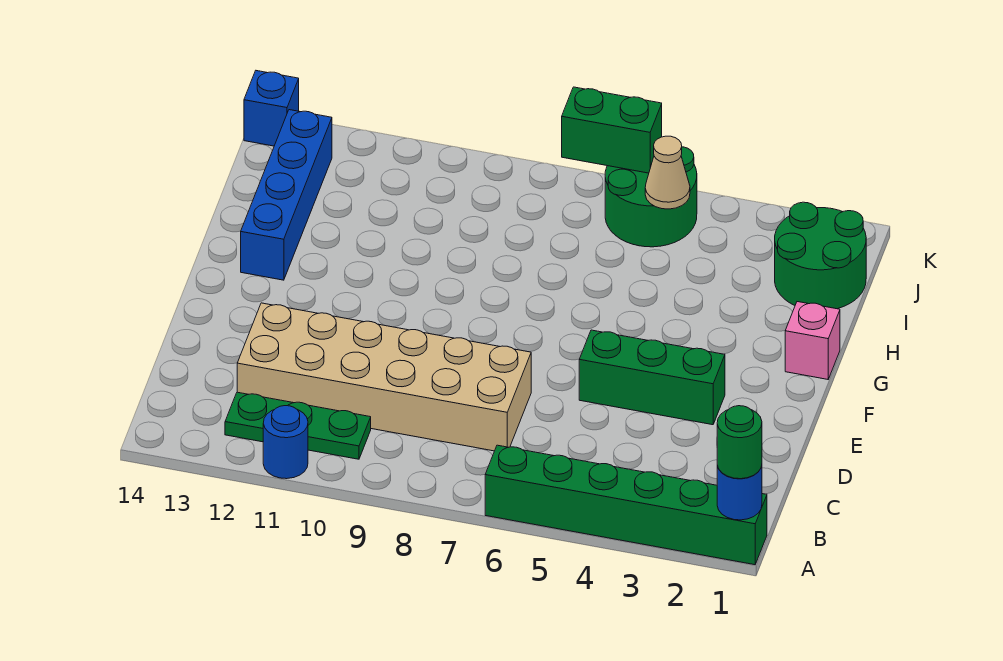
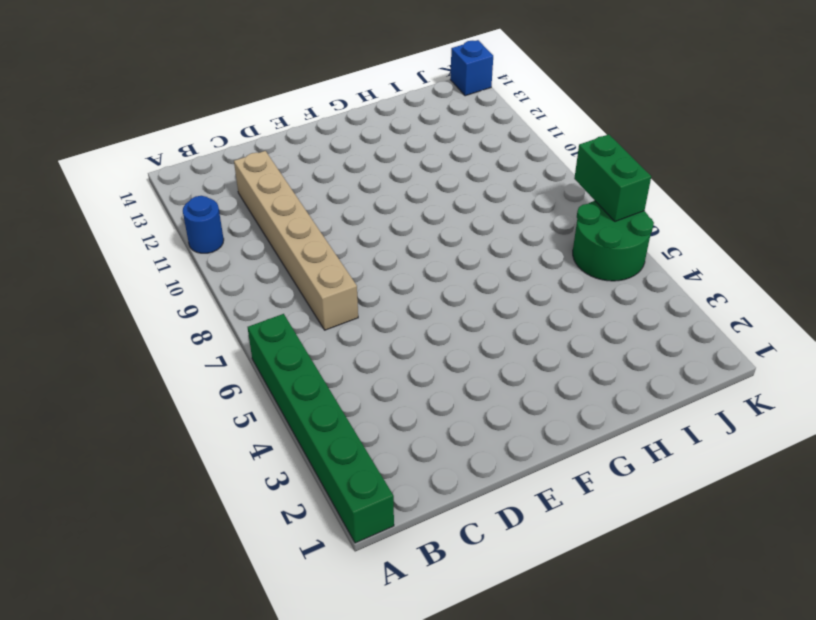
tan brick C7:C12 level 1 -> tan brick C7:D12 level 1
none -> green plate B10:B12 level 1
none -> green brick E3:E5 level 1
none -> pink brick G1 level 1

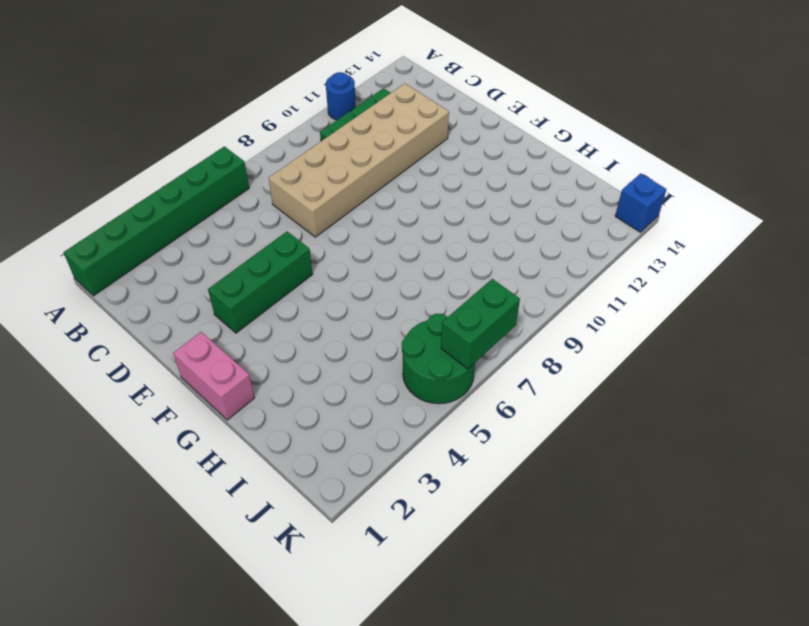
pink brick F1:G1 level 1 -> pink brick G1 level 1
none -> blue brick G13:J13 level 1
none -> green round brick I1:J2 level 1
none -> blue round brick A1 level 2

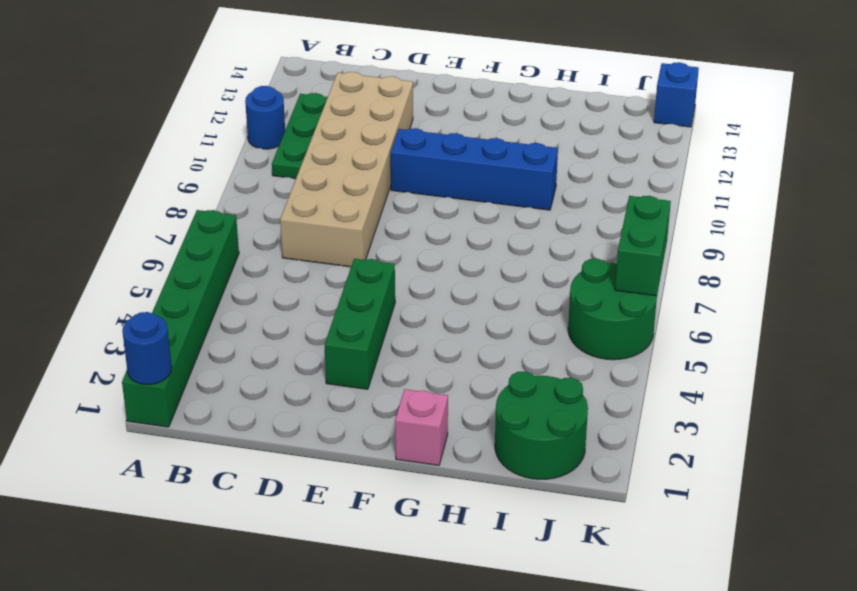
blue brick E10:H10 level 1 -> blue brick G13:J13 level 1
none -> tan cone J5 level 2
none -> green round brick A1 level 3

